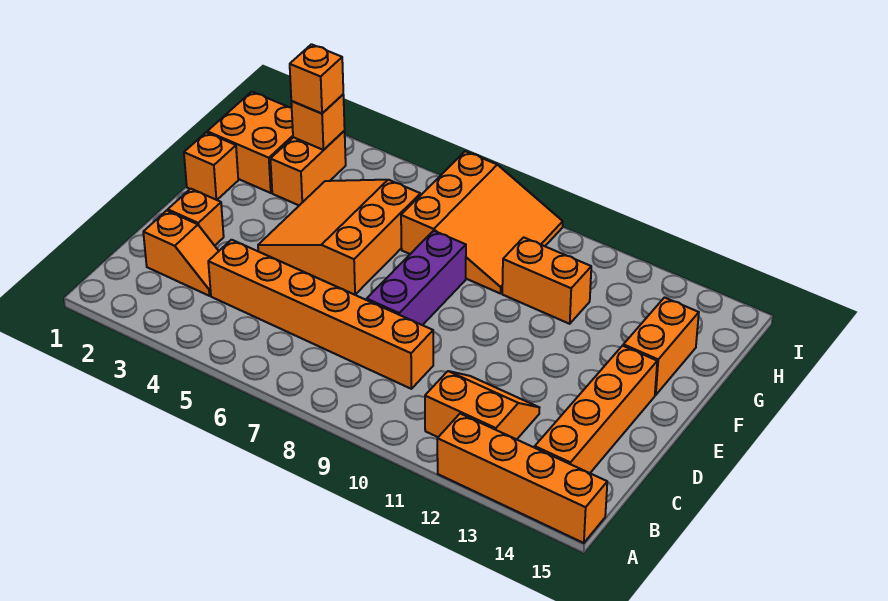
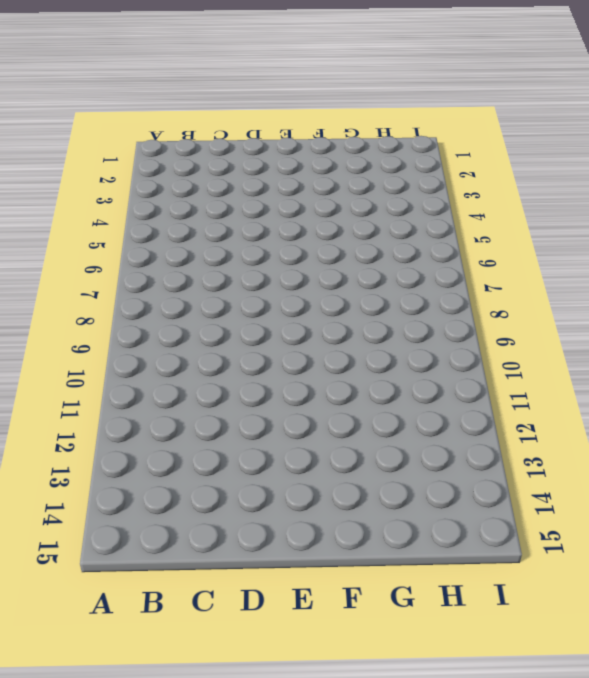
none -> orange brick A12:A15 level 1
none -> orange slope B11:C12 level 1 top B
none -> orange brick B14:E14 level 1

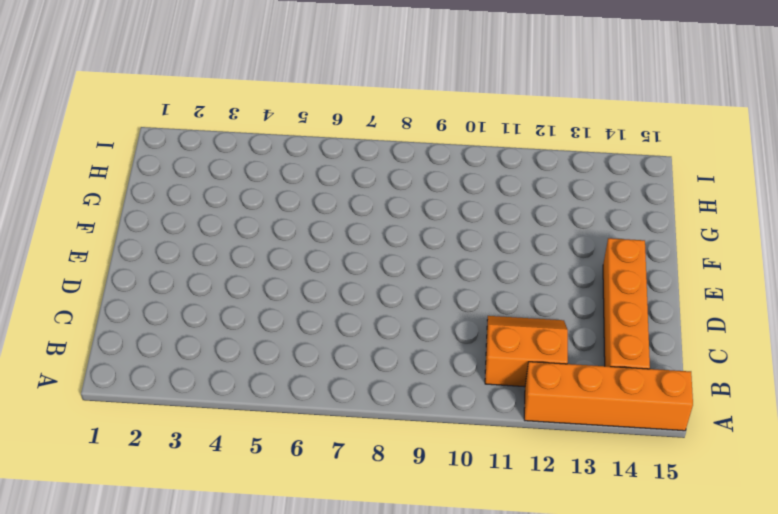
none -> orange slope C2:C3 level 1 top 2
none -> orange brick C4:C9 level 1
none -> orange brick D2 level 1

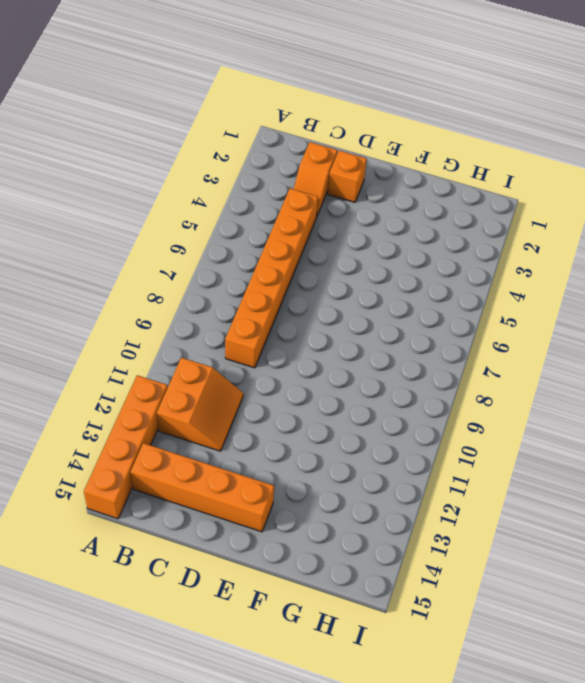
none -> purple brick D8:F8 level 1
none -> orange slope E4:G6 level 1 top 6
none -> orange brick F1 level 1

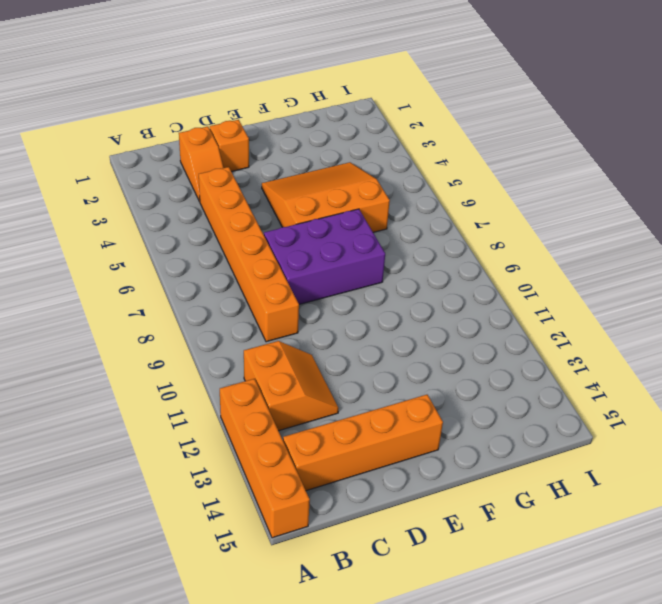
purple brick D7:F8 level 1 -> purple brick D8:F8 level 1
none -> orange brick F1 level 1
none -> orange brick F14:G14 level 1
none -> orange brick G1:H2 level 1

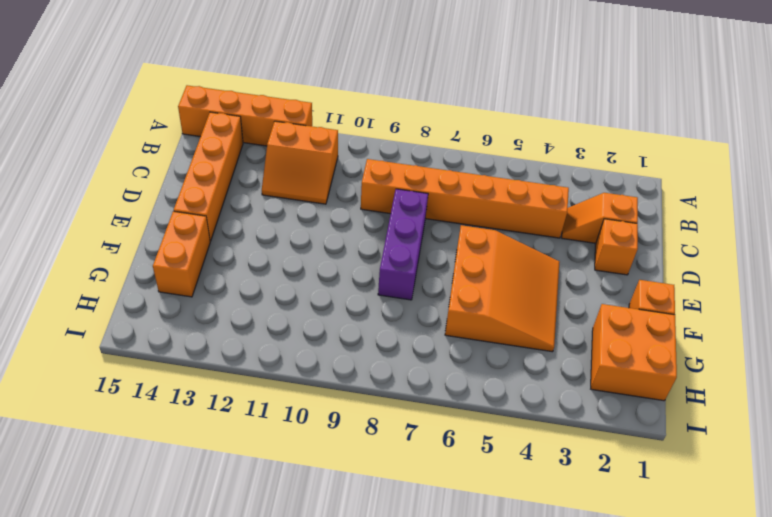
none -> orange brick G3:H3 level 1
none -> orange slope G7:I9 level 1 top 7
none -> orange brick G10:G11 level 1

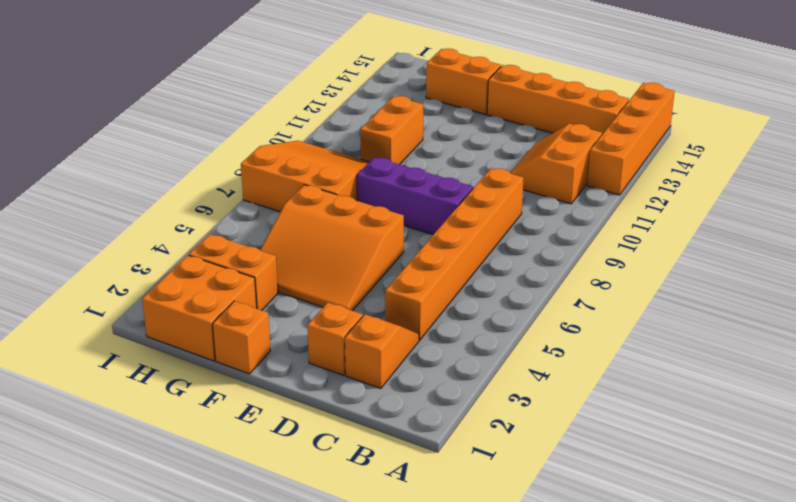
none -> orange brick H3 level 2
none -> orange brick H3 level 3

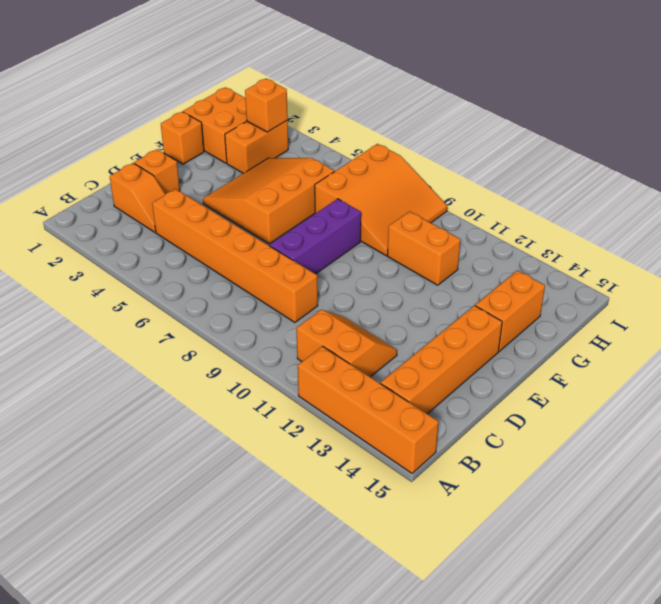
none -> orange brick H3 level 3

